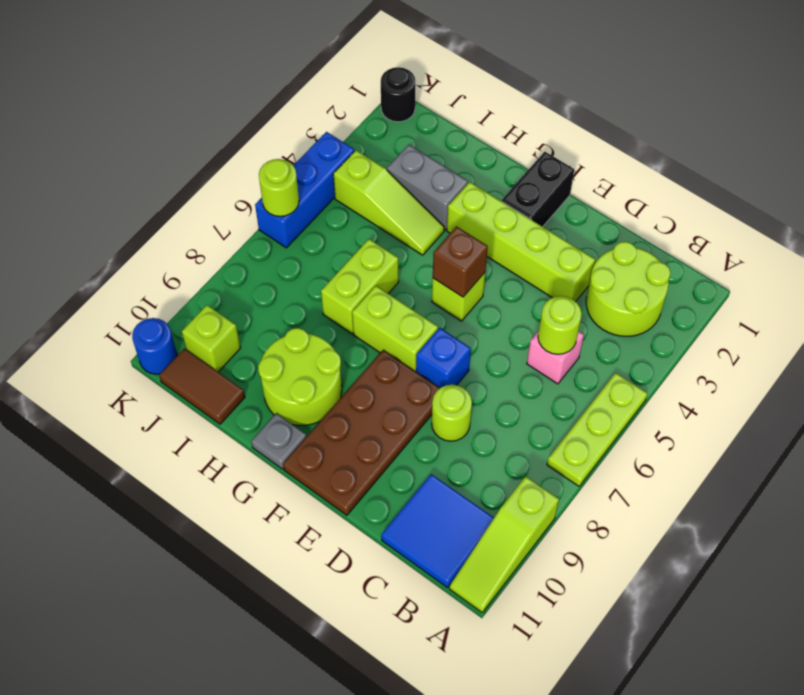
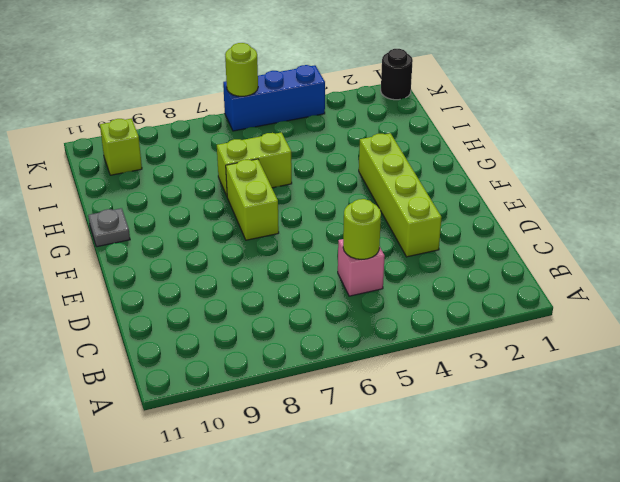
none -> lime plate A5:A7 level 1
none -> lime slope A9:A11 level 1 top 9
none -> lime round brick B2:C3 level 1

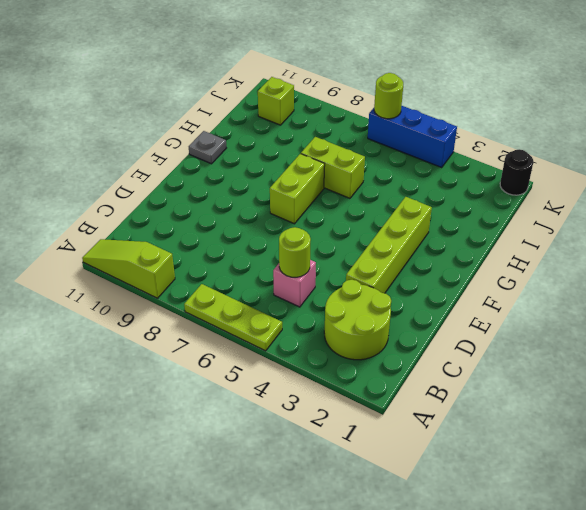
none -> blue tile B10:C11 level 1
none -> lime round brick D8 level 1
none -> blue brick E7 level 1

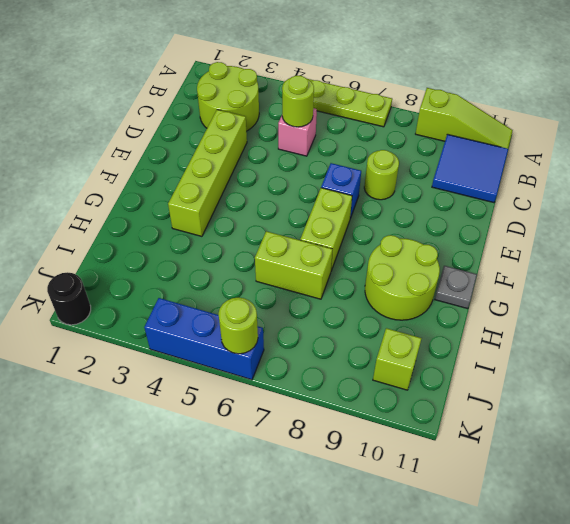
none -> brown plate E8:F11 level 1
none -> black brick F1:F2 level 1
none -> lime brick F5 level 1

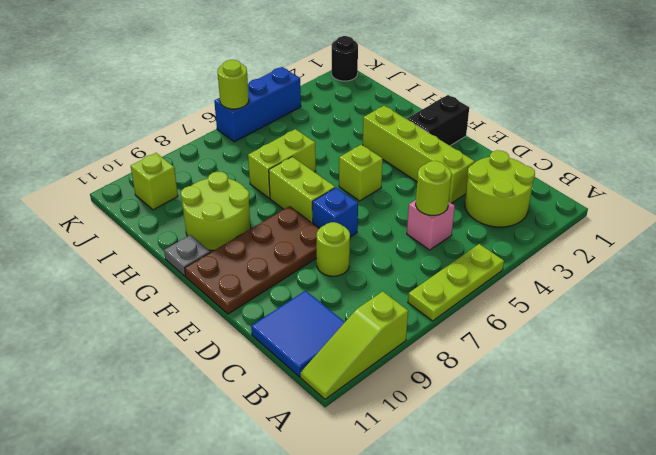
none -> grey brick H3:I3 level 1
none -> lime slope H4:J4 level 1 top J
none -> brown tile I11:J11 level 1

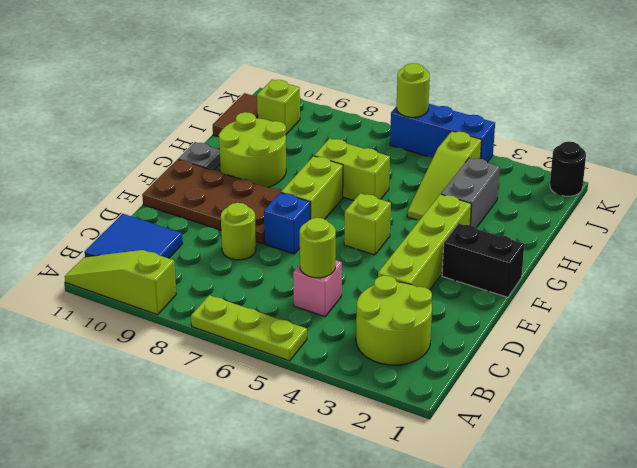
none -> blue round brick K11 level 1
none -> brown brick F5 level 2

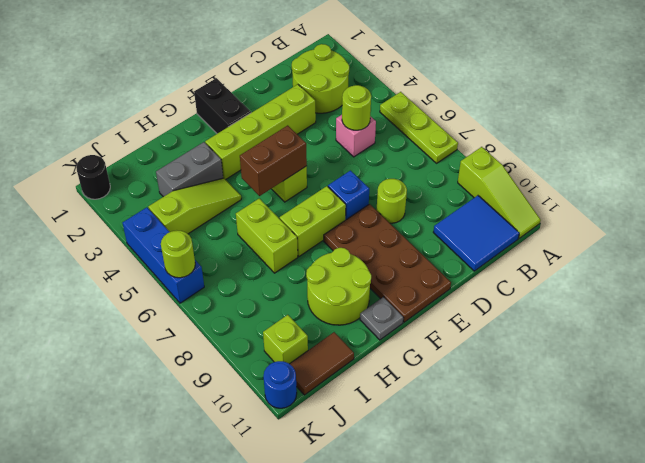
brown brick F5:G5 level 2 -> brown brick F5 level 2

